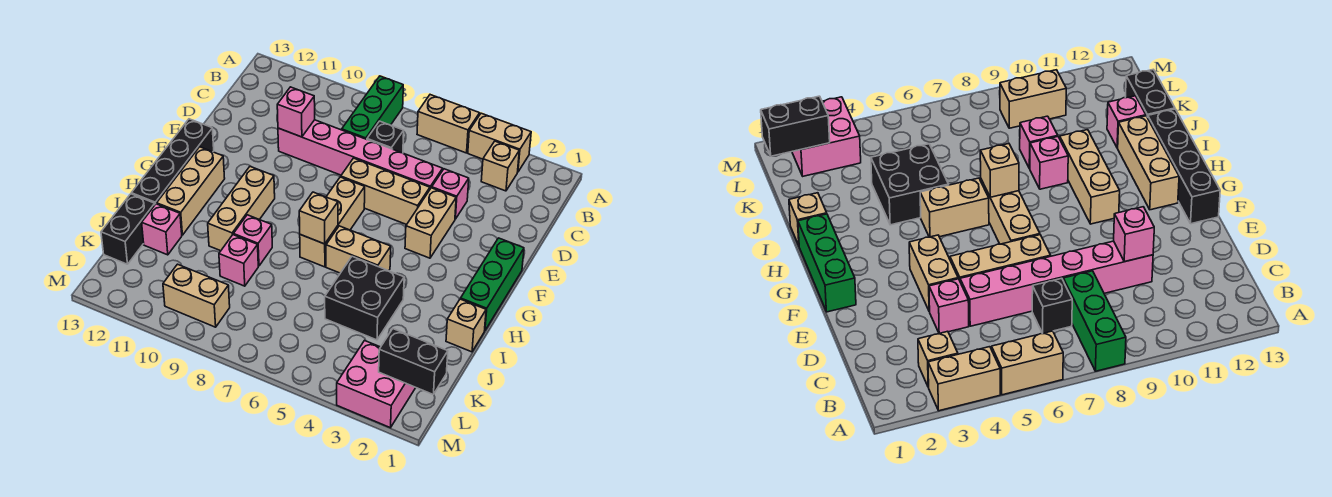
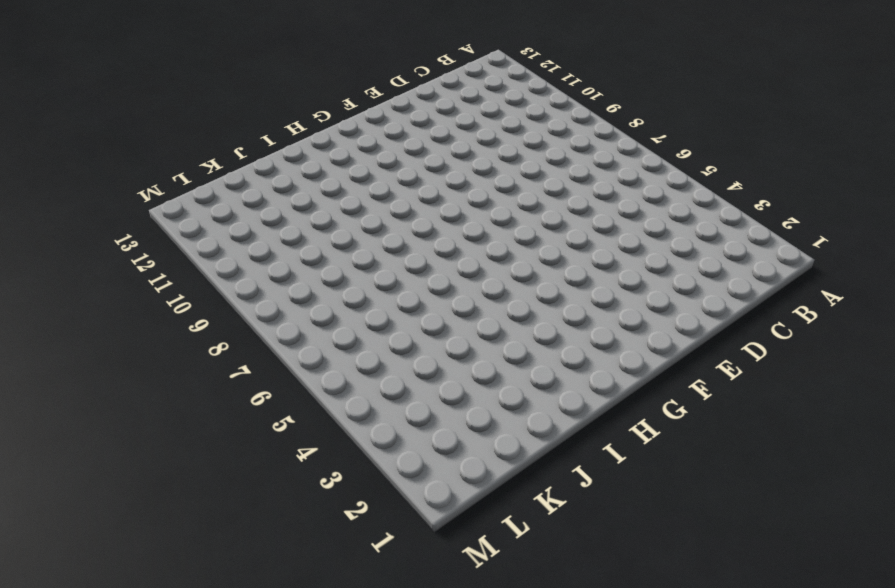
none -> tan brick A3:A4 level 1
none -> tan brick A5:A6 level 1
none -> green brick A8:C8 level 1

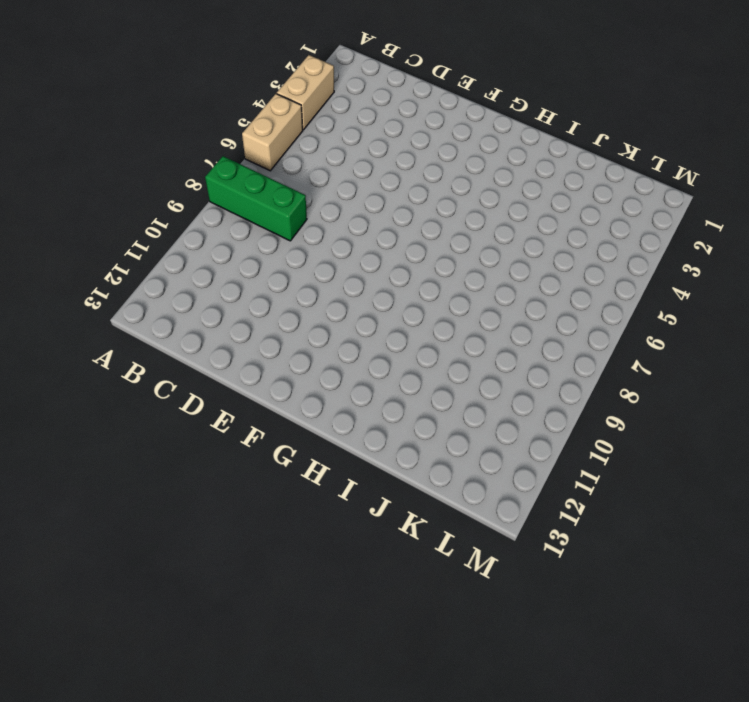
none -> tan brick B3 level 1
none -> black brick C7 level 1
none -> pink brick D4 level 1

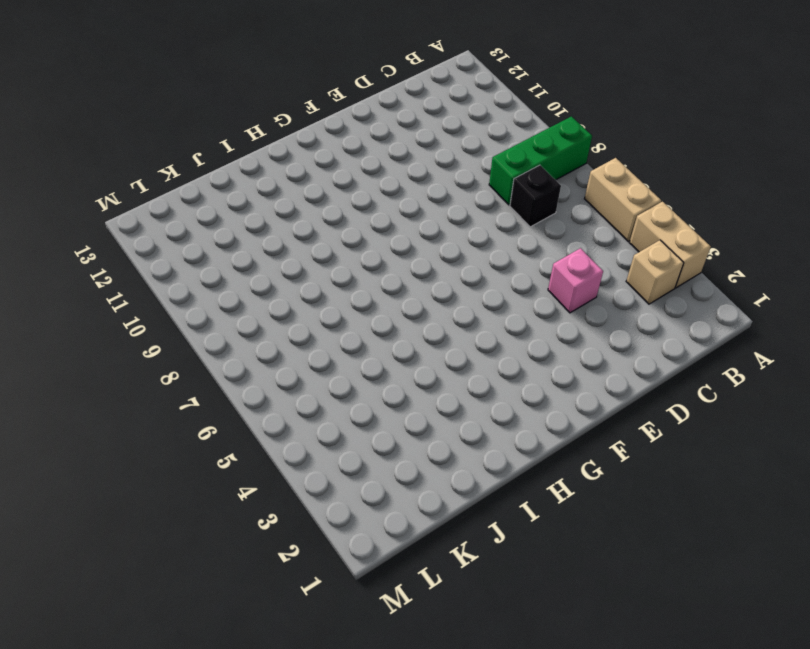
none -> pink brick D5:D10 level 1
none -> tan brick E4:F4 level 1
none -> tan brick E5:E7 level 1

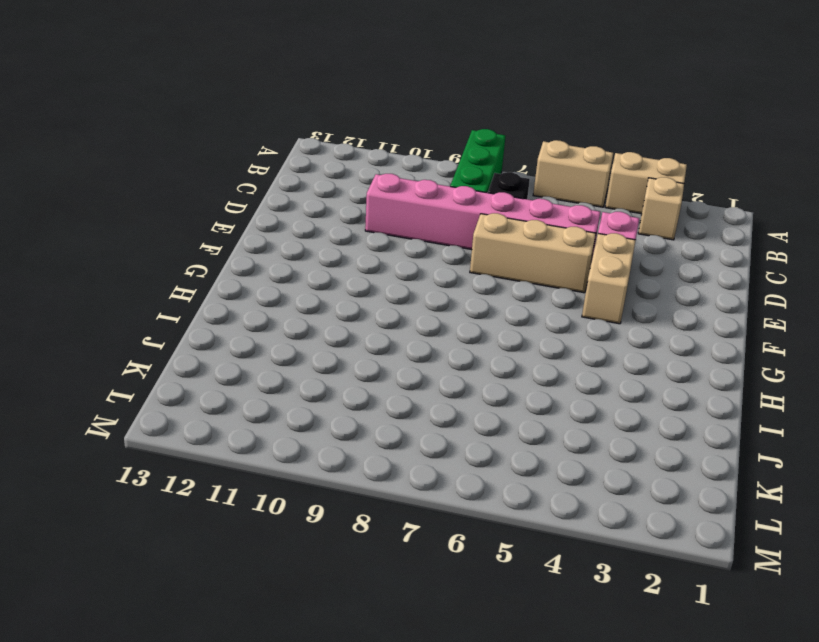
none -> green brick F1:H1 level 1
none -> tan brick F7:H7 level 1
none -> black brick F13:I13 level 1

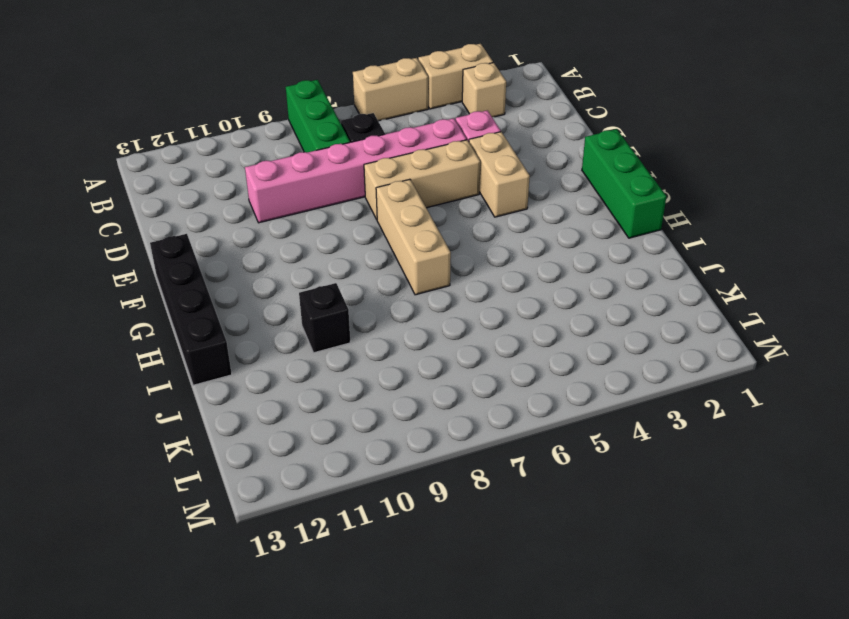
black brick I10 level 1 -> tan brick G10:I10 level 1
none -> tan brick G12:I12 level 1
none -> tan brick H5:H6 level 1
none -> tan brick I1 level 1

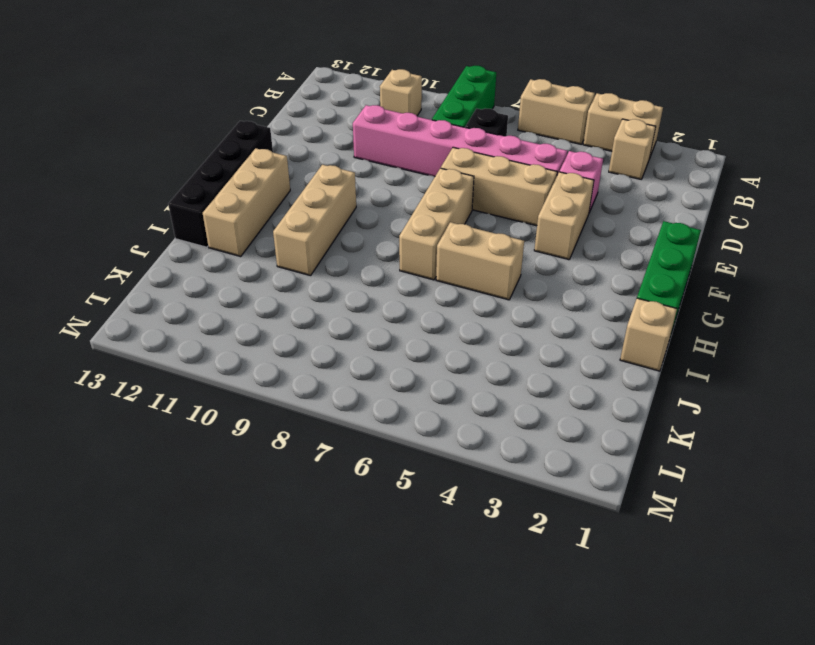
tan brick B10 level 1 -> tan brick H7 level 2
none -> black brick I4:J5 level 1
none -> pink brick I9 level 1
none -> pink brick J9 level 1

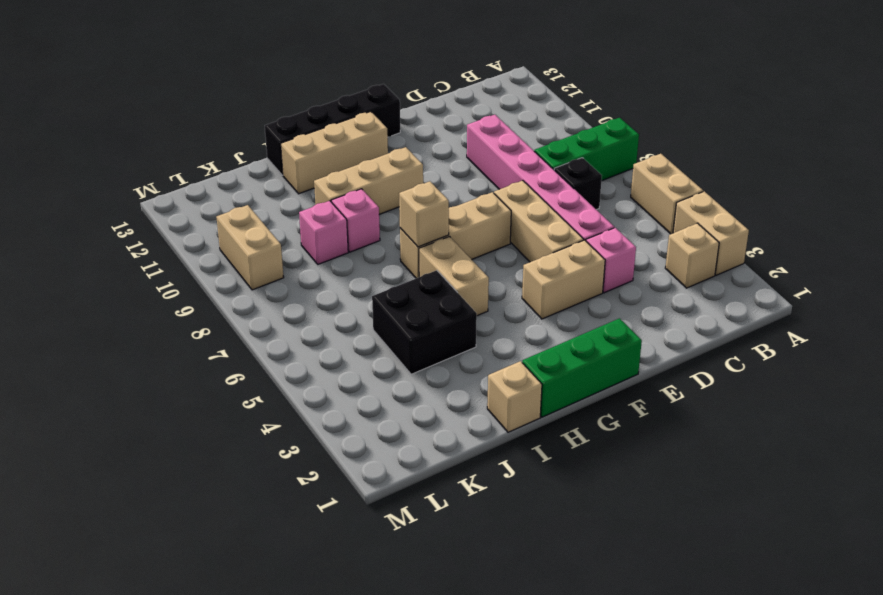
none -> pink brick J12 level 1
none -> black brick J13:K13 level 1
none -> pink brick L2:M3 level 1

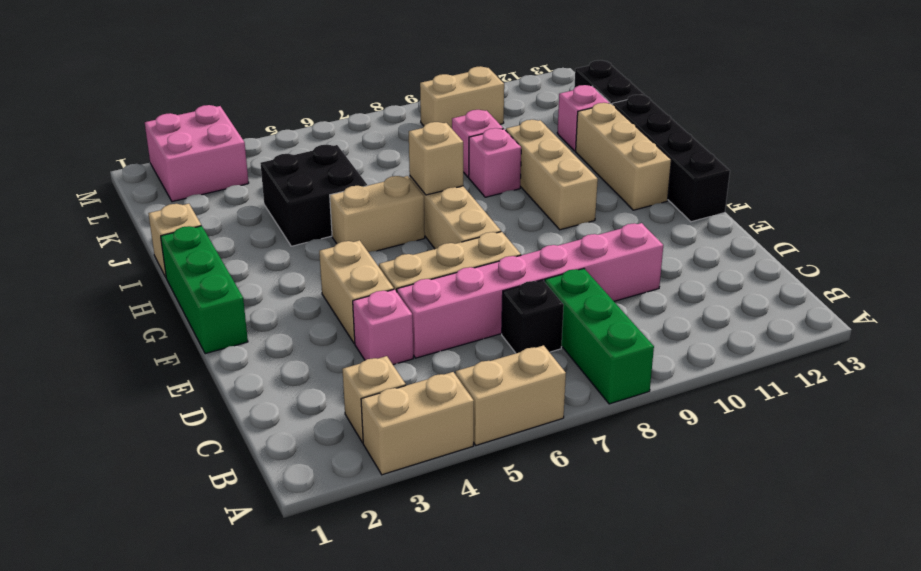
none -> pink brick D10 level 2
none -> black brick L1:L2 level 2

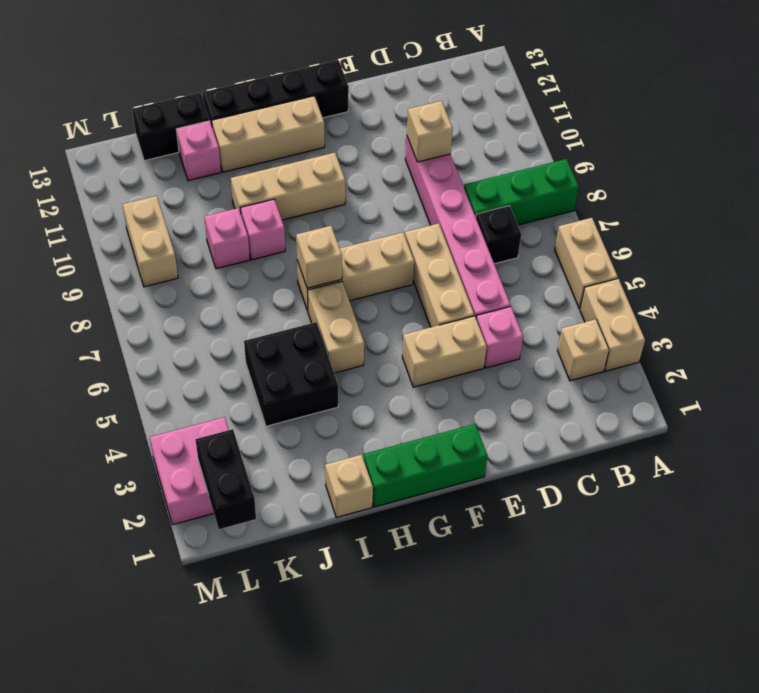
tan brick D10 level 2 -> pink brick D10 level 2

